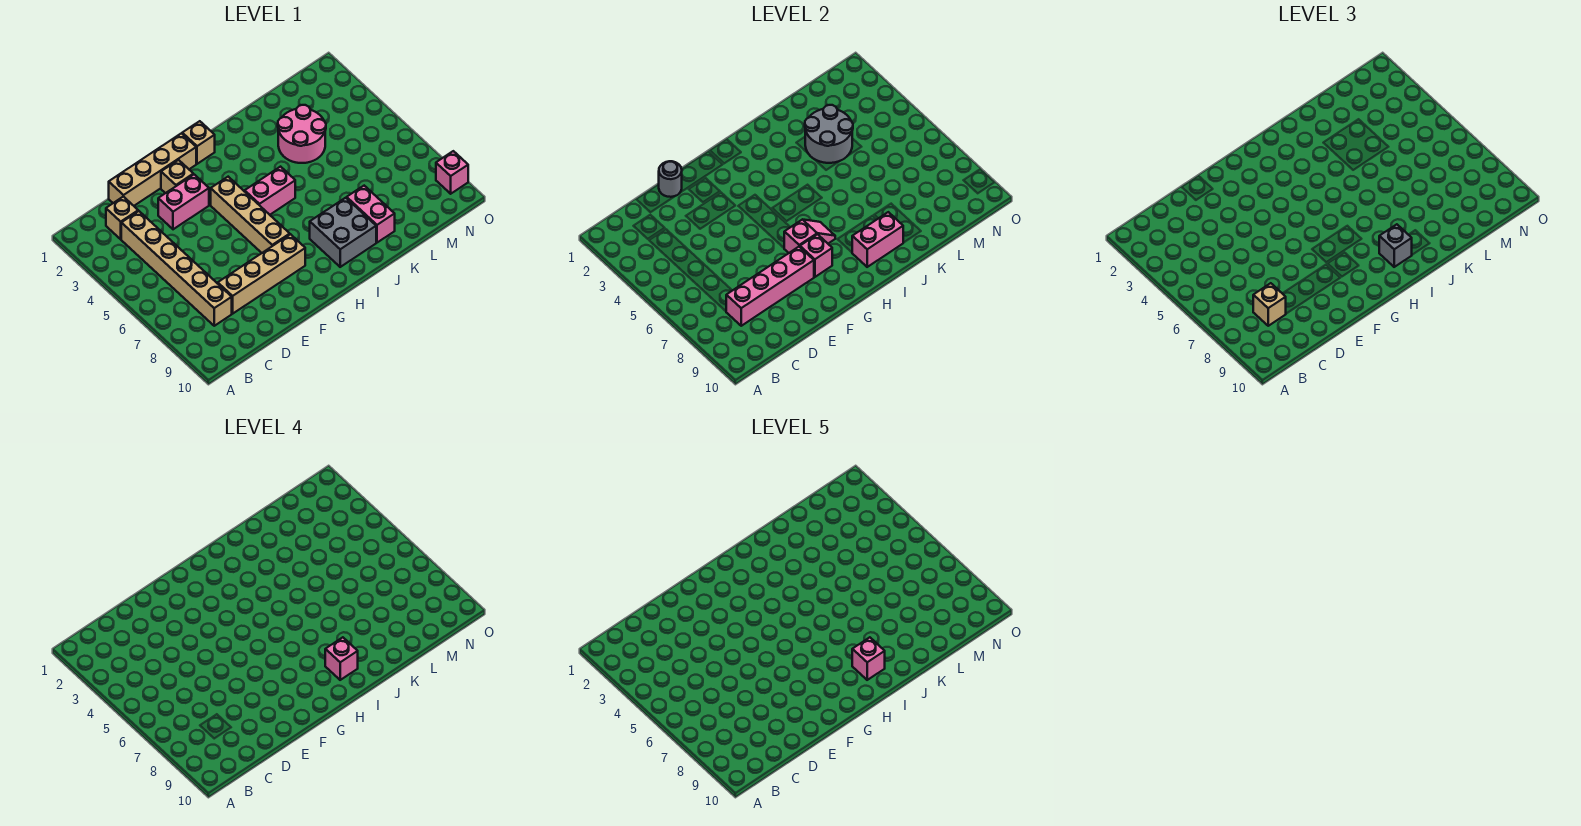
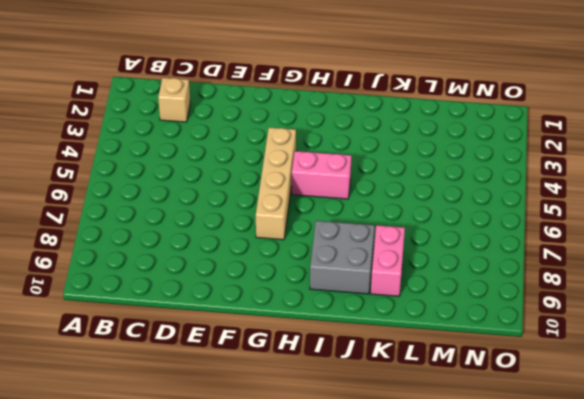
none -> tan brick C3:C8 level 1
none -> tan brick D1:G1 level 1
none -> tan brick D8:G8 level 1

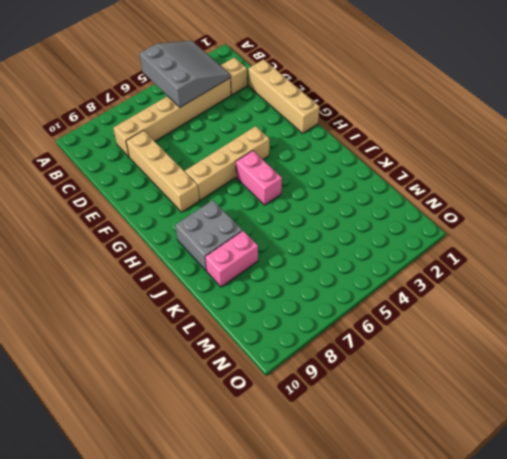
grey slope A3:C5 level 2 top 5 -> none
none -> pink brick E3:F3 level 1
none -> tan brick F2 level 1
none -> tan brick H1 level 1

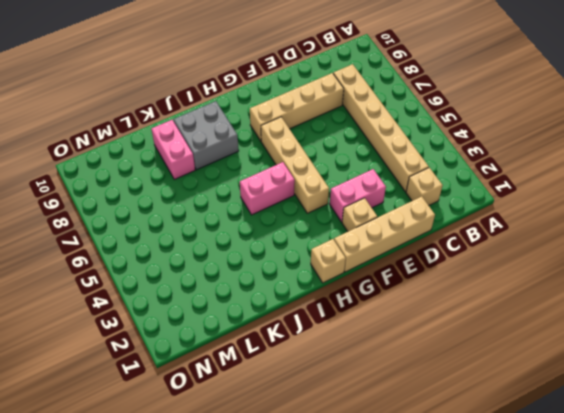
none -> pink round brick K3:L4 level 1
none -> pink brick O9 level 1
none -> pink brick C8:F8 level 2

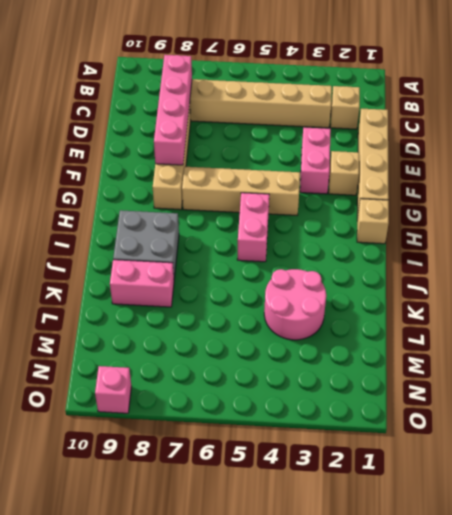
none -> grey round brick E1 level 2
none -> pink slope G7:H7 level 2 top G
none -> pink brick G8 level 2

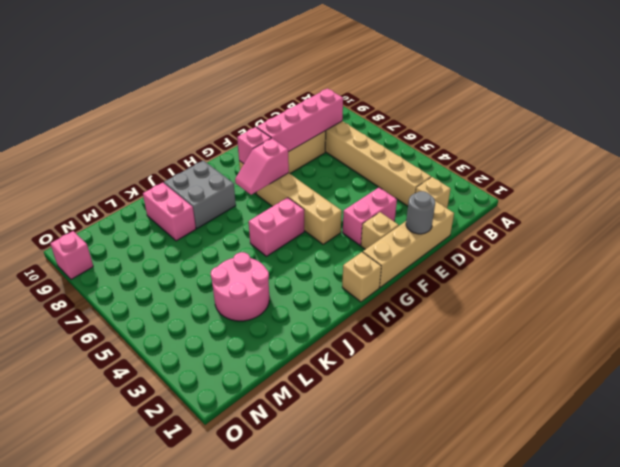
none -> pink brick I9:J9 level 2
none -> grey round brick K3:L4 level 2
none -> tan brick C8 level 3

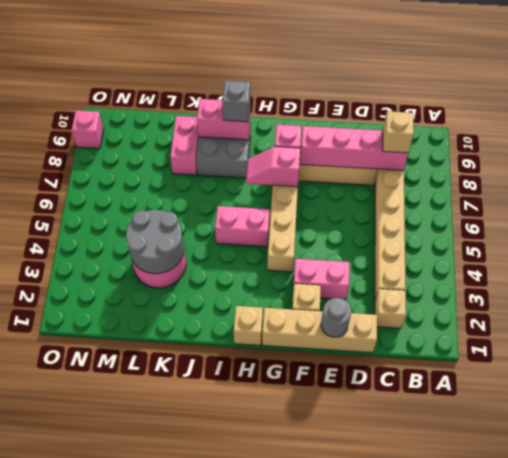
none -> pink brick I9 level 4
none -> pink brick I9 level 5

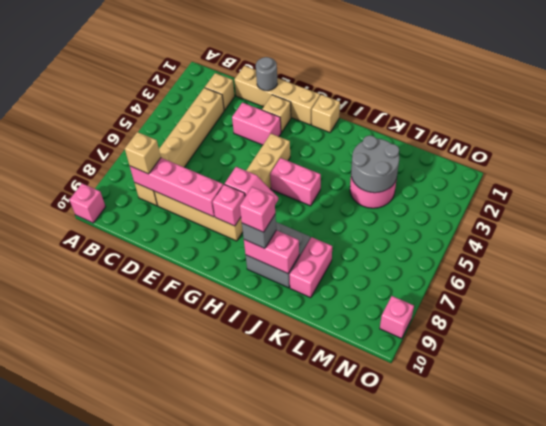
pink brick A10 level 1 -> pink brick I9 level 5

